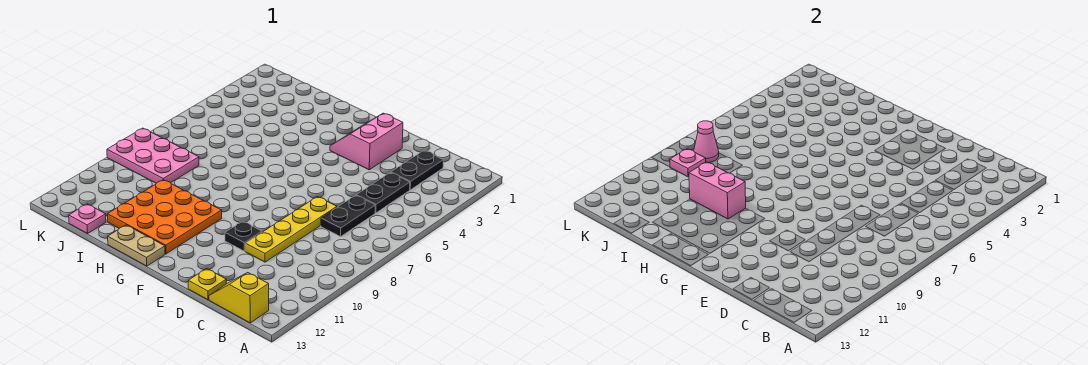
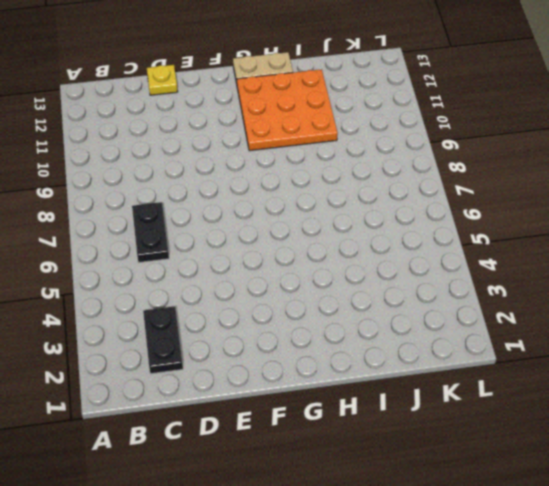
none -> yellow slope B13:C13 level 1 top B
none -> black plate C4:C5 level 1
none -> yellow plate D7:D10 level 1

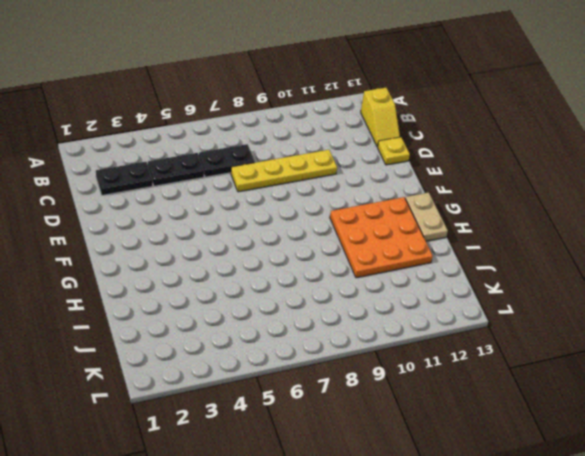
none -> pink slope E2:F3 level 1 top E
none -> black plate E10 level 1
none -> pink plate J8:L9 level 1

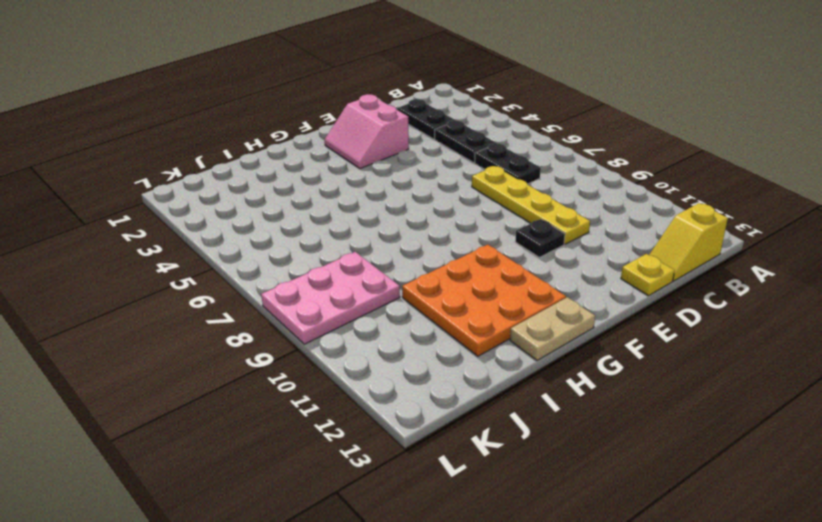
none -> pink plate J13 level 1
none -> pink brick H10:I10 level 2
none -> pink cone K8 level 2

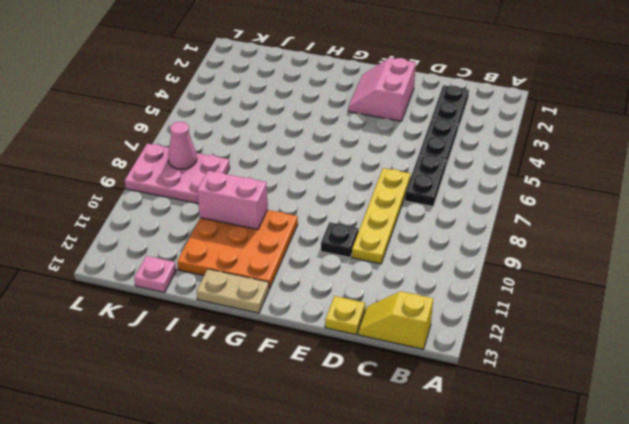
none -> pink plate K9 level 2

